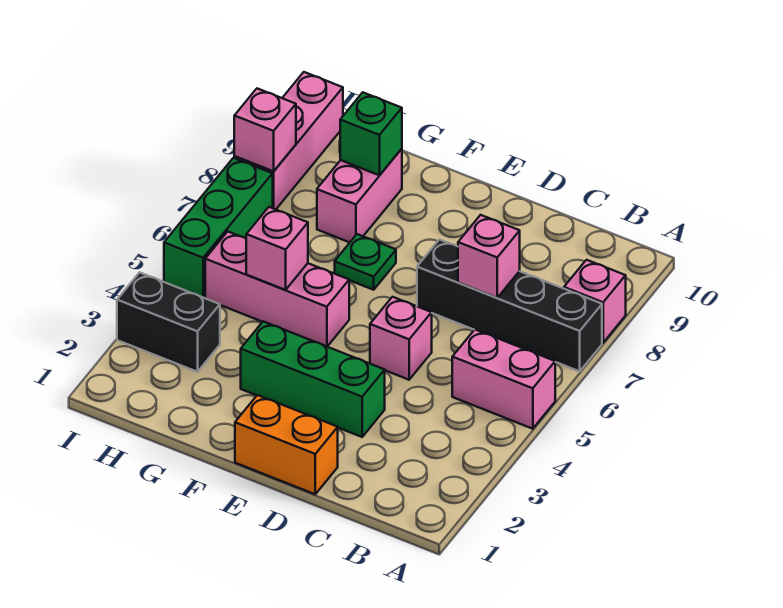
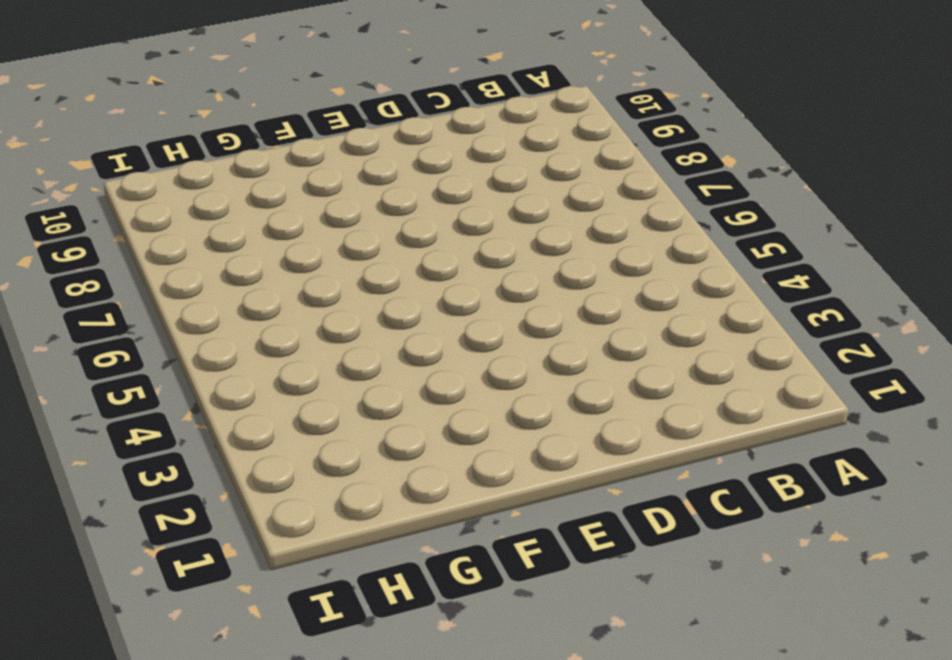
none -> pink brick A5:B5 level 1
none -> black brick A7:D7 level 1
none -> pink brick A8 level 1

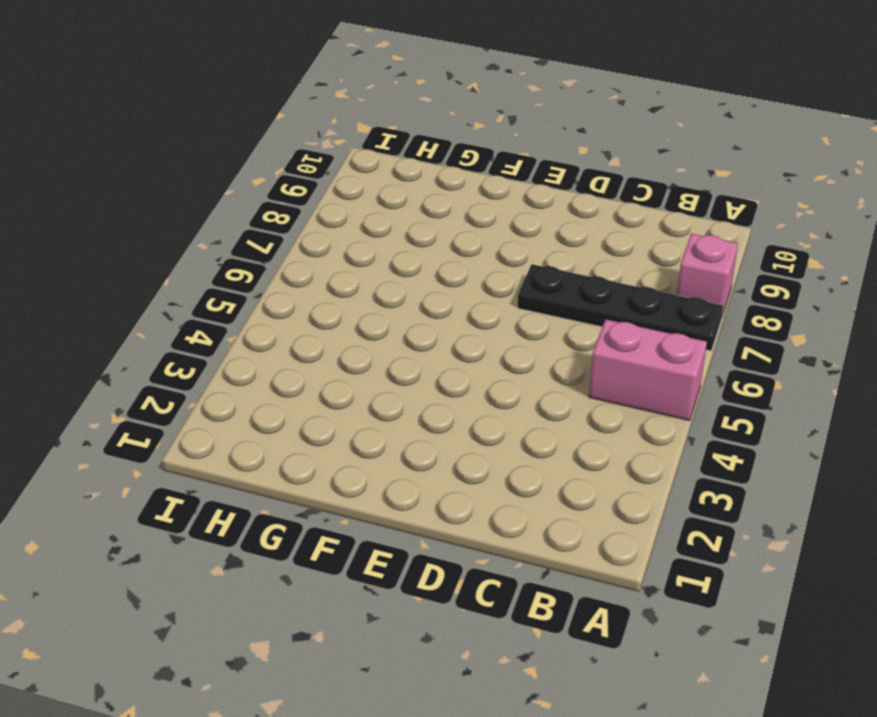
black plate A7:D7 level 1 -> black brick A7:D7 level 1
none -> orange brick D1:E1 level 1
none -> green brick D3:F3 level 1
none -> pink brick D5 level 1

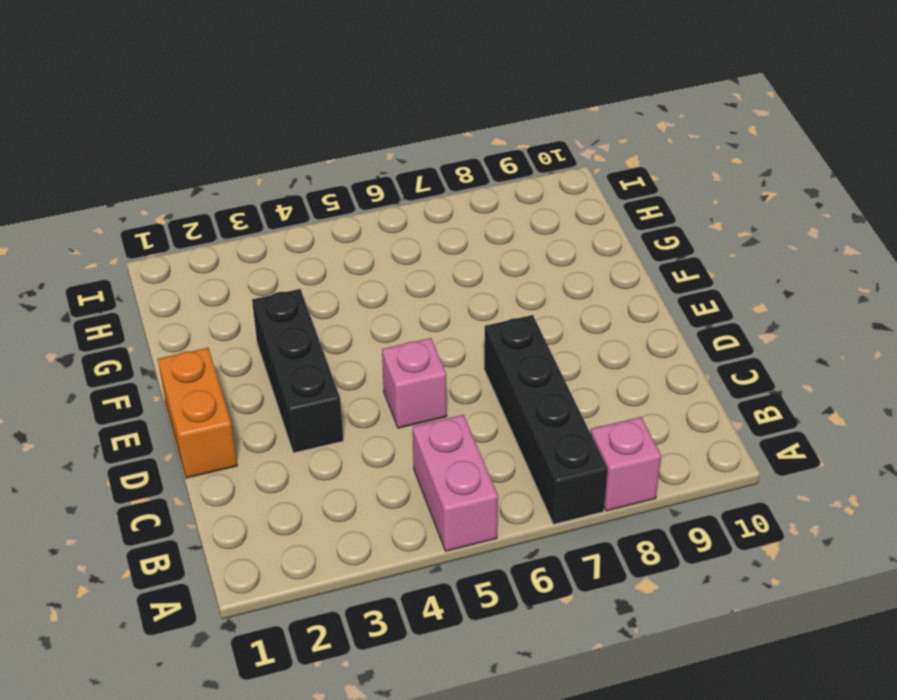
black brick D3:F3 level 1 -> green brick D3:F3 level 1
none -> pink brick F5:H5 level 1
none -> green plate F7 level 1
none -> pink brick G8:G9 level 1

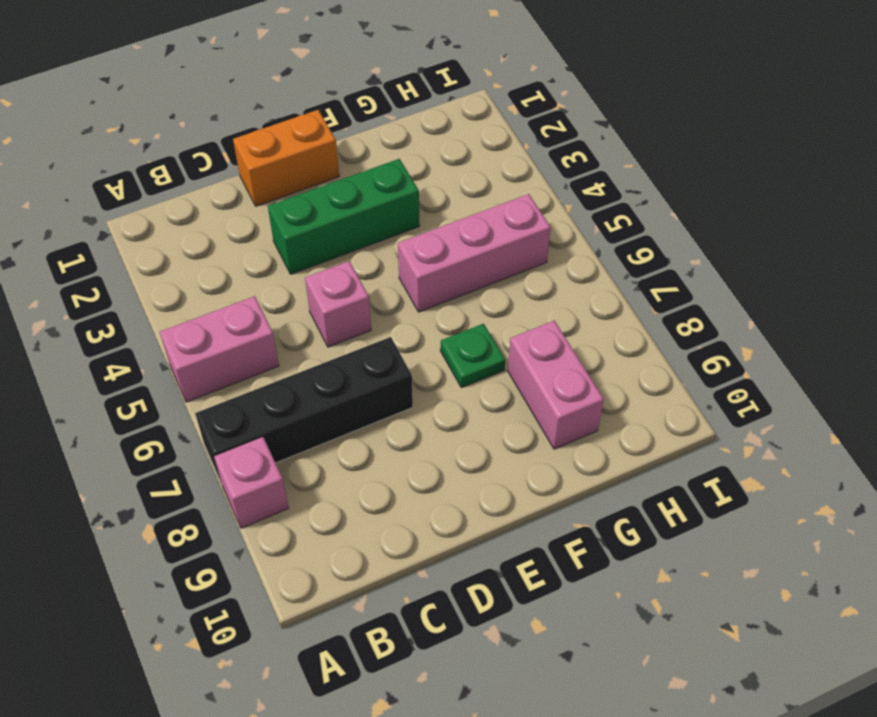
none -> black brick H3:I3 level 1
none -> green brick I5:I7 level 1
none -> pink brick I8:I10 level 1

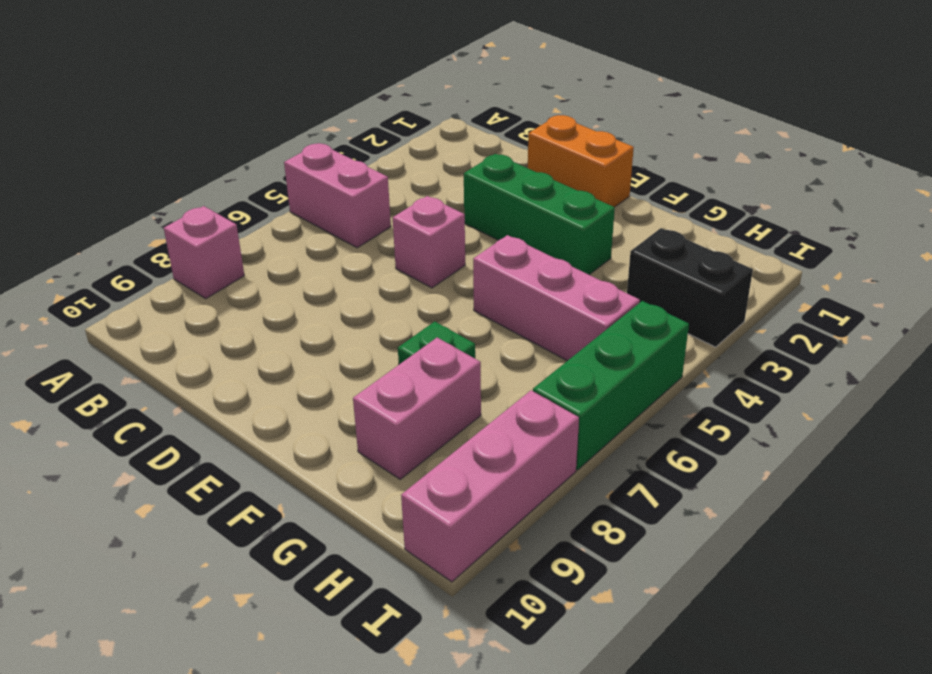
none -> black brick A7:D7 level 1
none -> pink brick C7 level 2
none -> pink brick G5 level 2

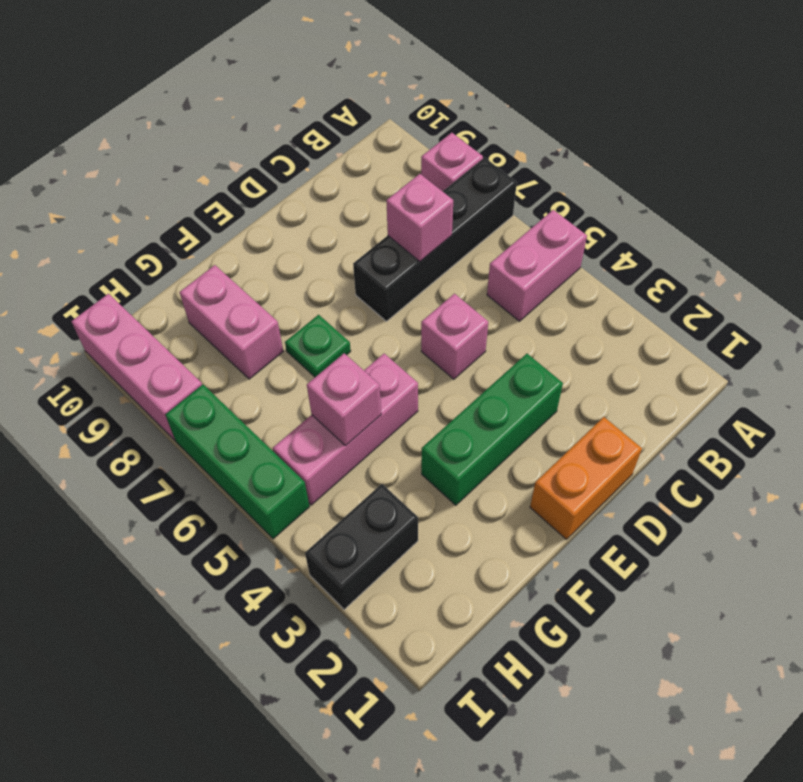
none -> green brick G9 level 2
none -> pink brick I8 level 2

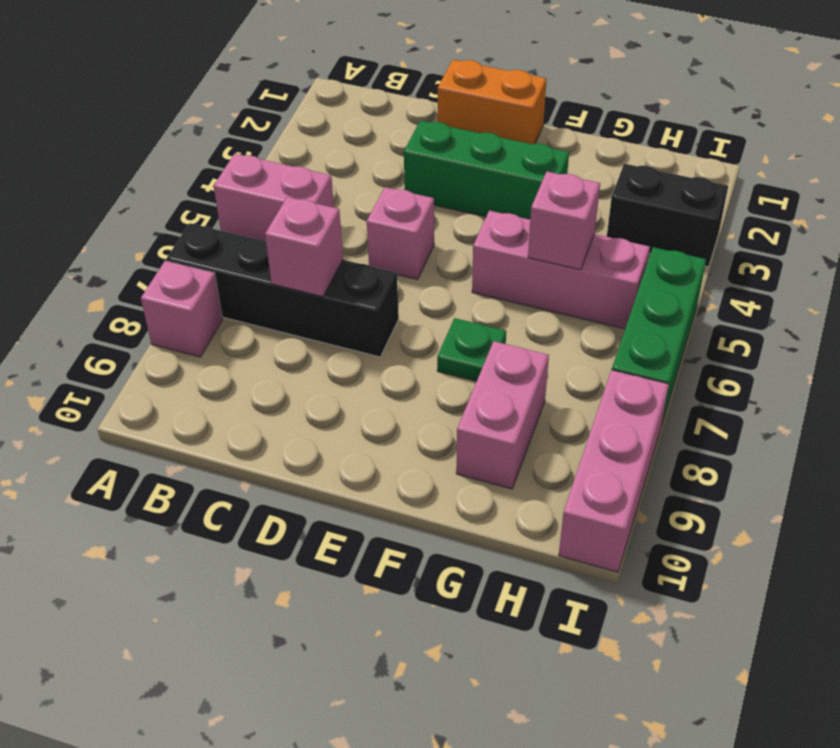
none -> green brick G9 level 2
none -> pink brick I8 level 2

